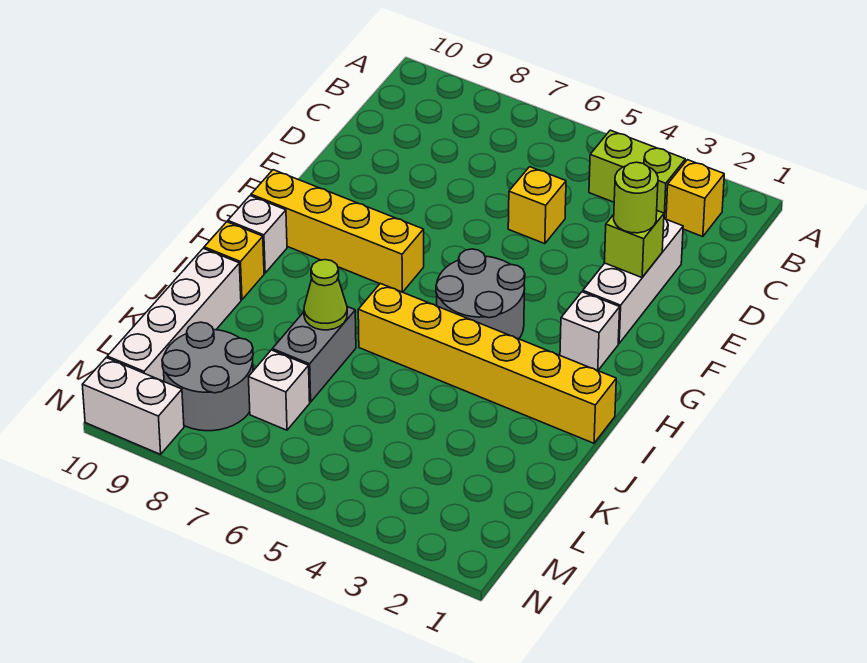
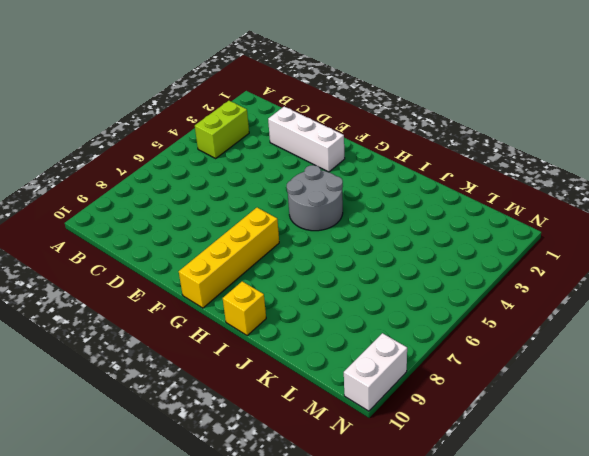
none -> yellow brick B2 level 1
none -> yellow brick D5 level 1
none -> white brick G2 level 1

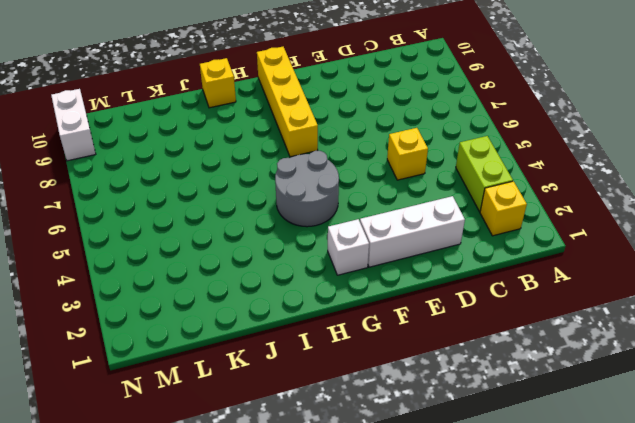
none -> white brick H10 level 1
none -> yellow brick I1:I6 level 1
none -> grey brick J7:K7 level 1

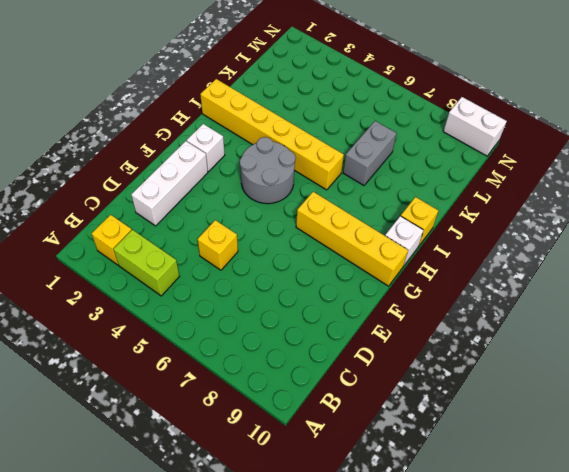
none -> white brick J10:M10 level 1
none -> white brick L7 level 1
none -> grey round brick L8:M9 level 1

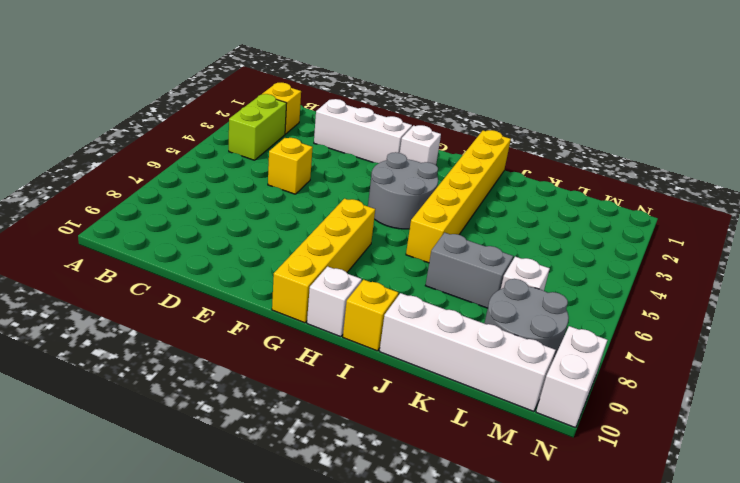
none -> lime brick E2 level 2
none -> lime cone J7 level 2
none -> lime round brick E2 level 3

